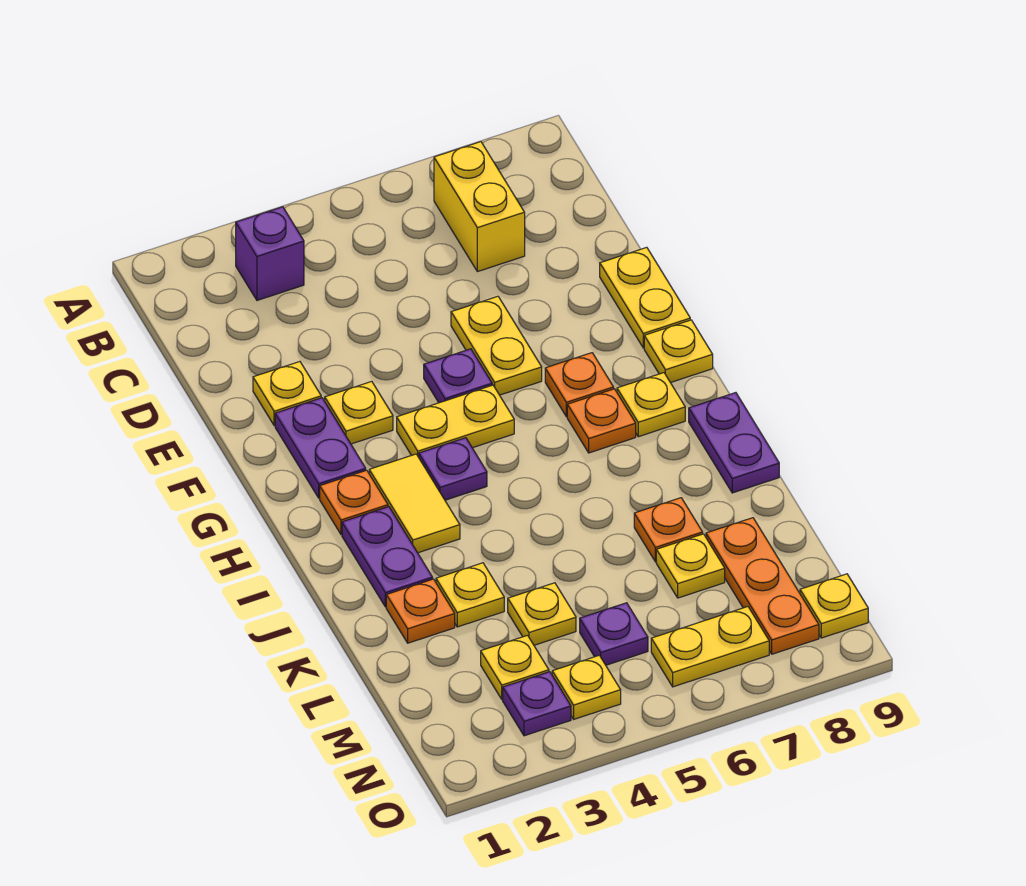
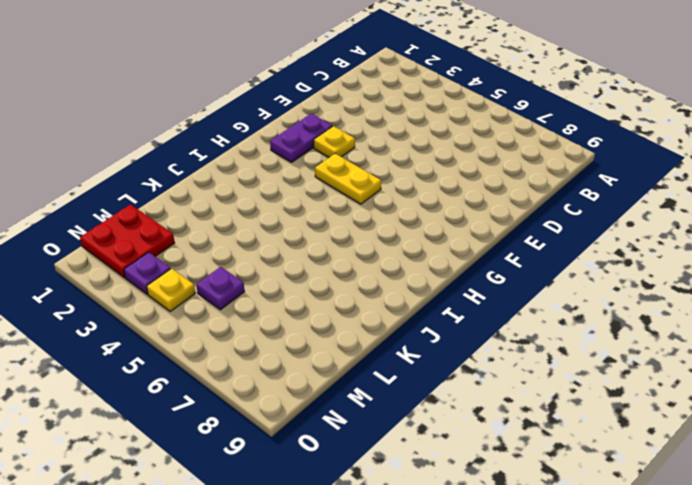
red plate M1:N2 level 1 -> none
none -> purple brick B3 level 1
none -> yellow brick B7:C7 level 1
none -> yellow plate E2 level 1
none -> yellow plate E6:F6 level 1

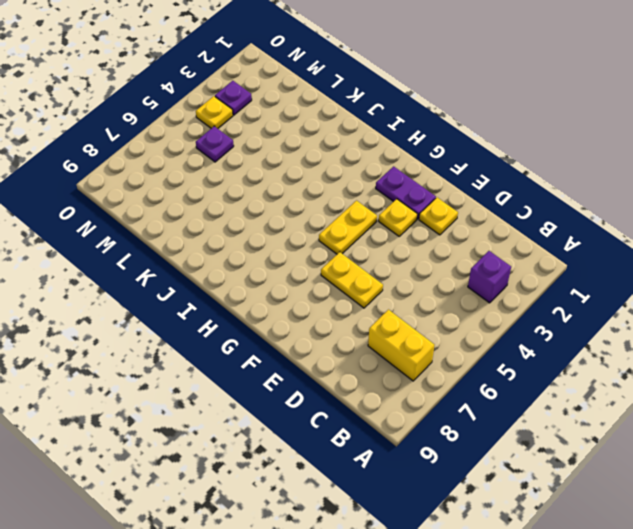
none -> yellow plate E9:F9 level 1
none -> purple plate F5 level 1
none -> orange plate G7 level 1
none -> yellow plate G9 level 1

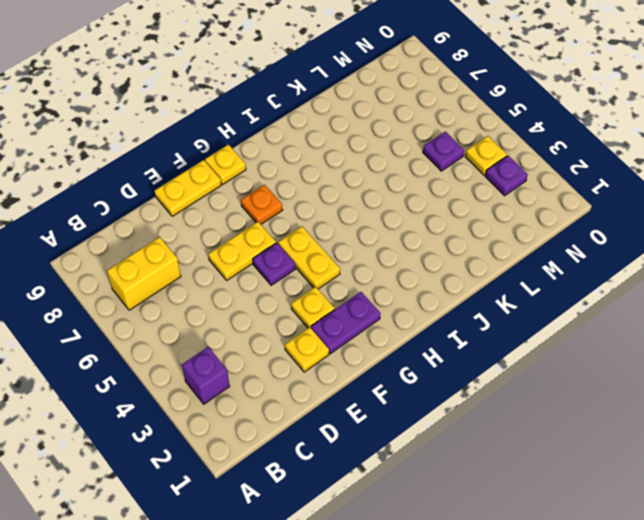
none -> orange plate H2 level 1
none -> yellow tile H3:I3 level 1
none -> purple plate H4 level 1
none -> orange plate H7 level 1

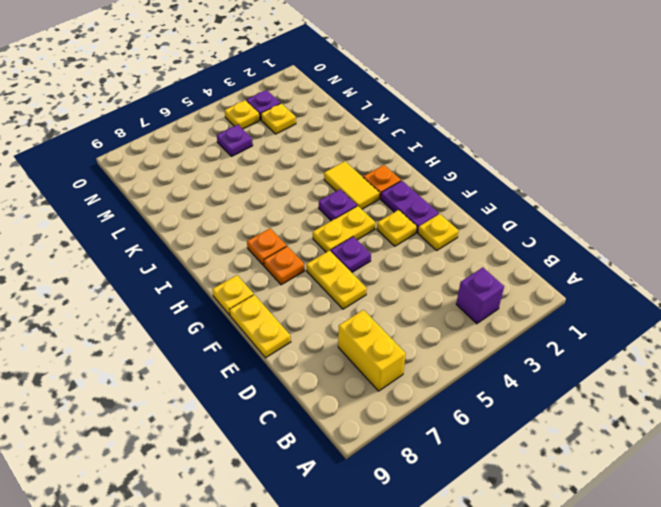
none -> yellow plate H8 level 1
none -> purple plate I2:J2 level 1
none -> purple plate I9:J9 level 1
none -> orange plate K2 level 1

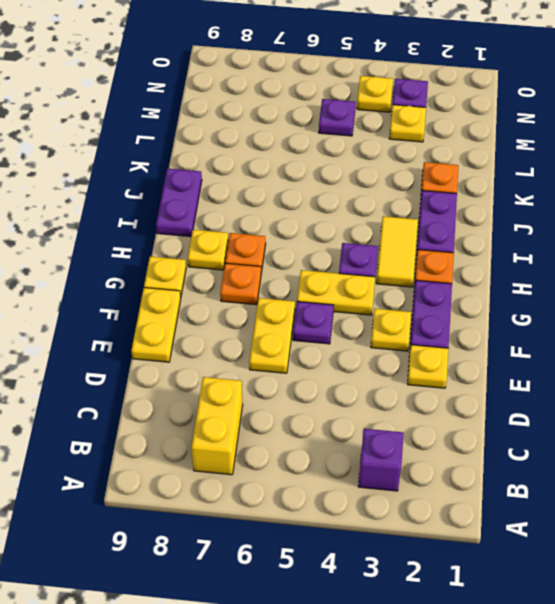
none -> yellow plate K3 level 1
none -> orange plate K7 level 1
none -> yellow plate L4 level 1
none -> yellow plate L7 level 1

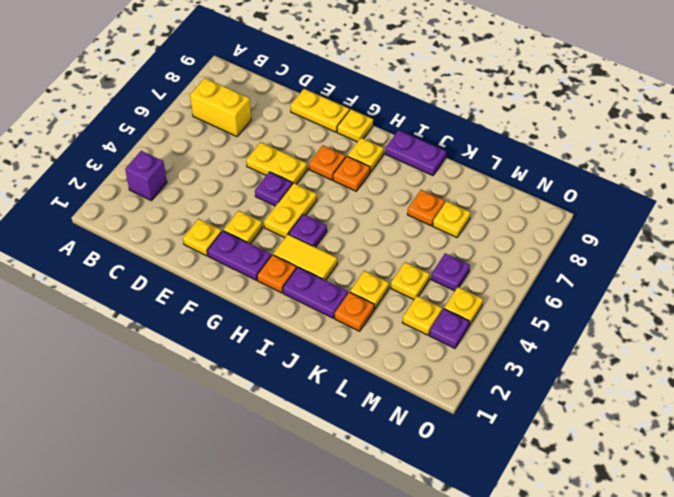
none -> orange plate L8:N8 level 1
none -> yellow plate N6:N7 level 1
none -> yellow plate N9 level 1

